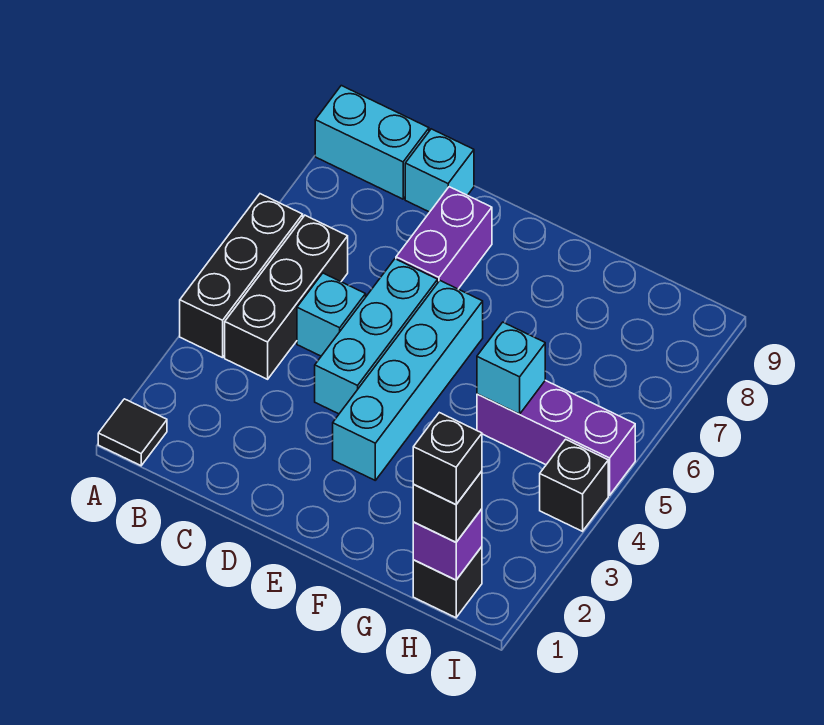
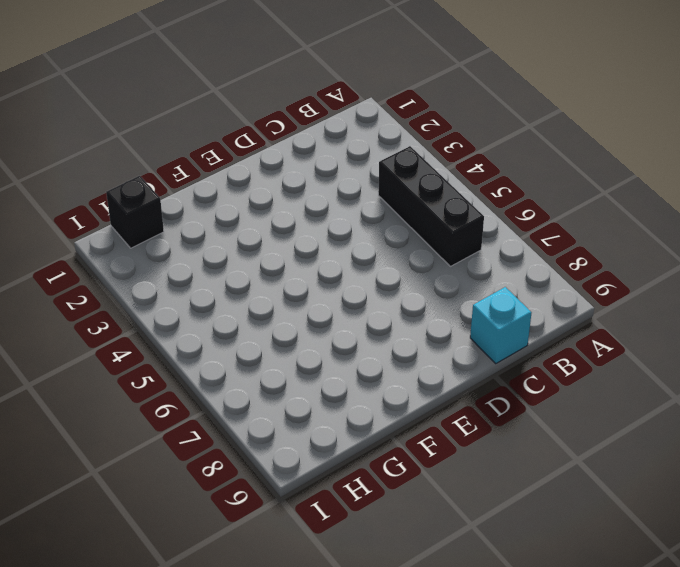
none -> black tile A1 level 1
none -> black brick A4:A6 level 1
none -> cyan brick A9:B9 level 1

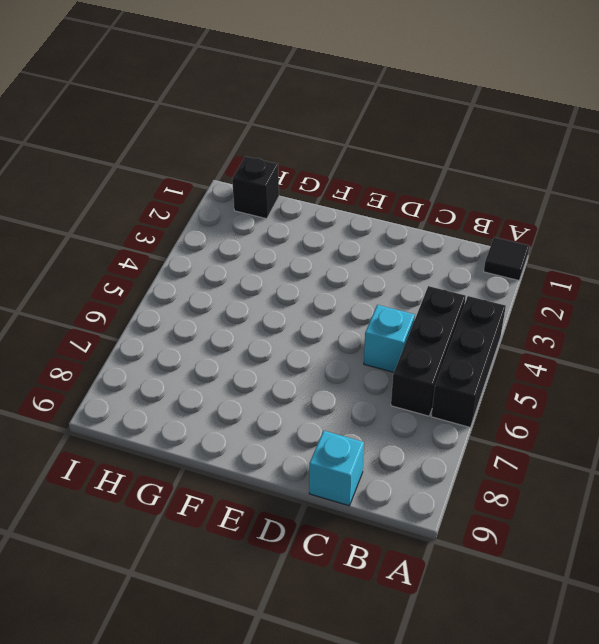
none -> cyan brick A9:B9 level 1
none -> cyan brick D4:D6 level 1
none -> purple brick D7:D8 level 1

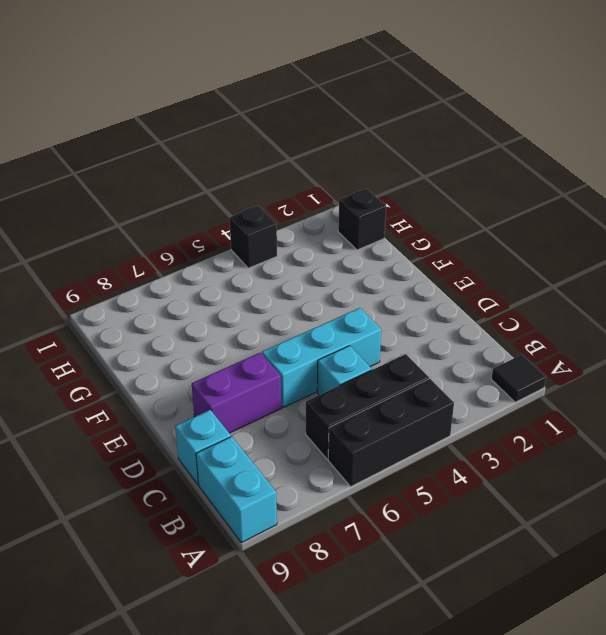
none -> cyan brick E3:E6 level 1
none -> purple brick G5:I5 level 1
none -> cyan brick G5 level 2

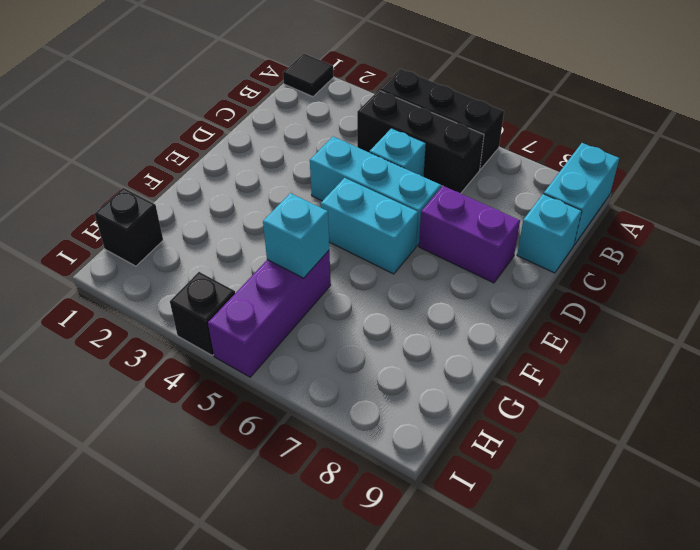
cyan brick E5:E6 level 1 -> cyan brick E3:E6 level 1
none -> purple brick H1 level 2
none -> black brick H1 level 3
none -> black brick H1 level 4

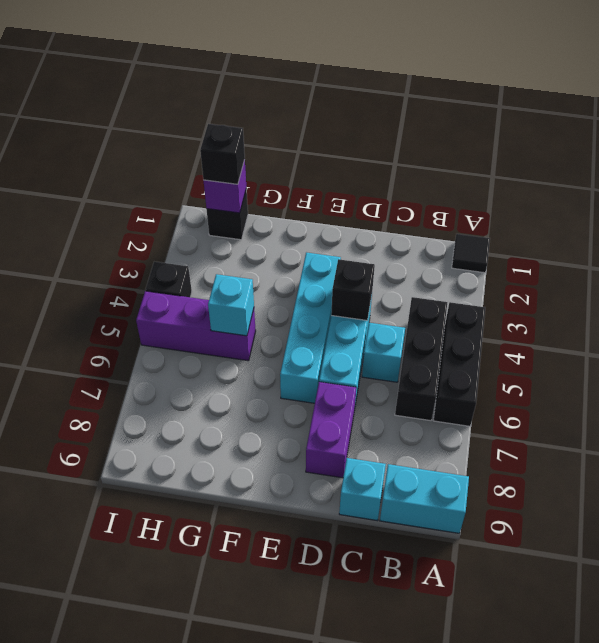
black brick D4 level 2 -> black brick H1 level 4

